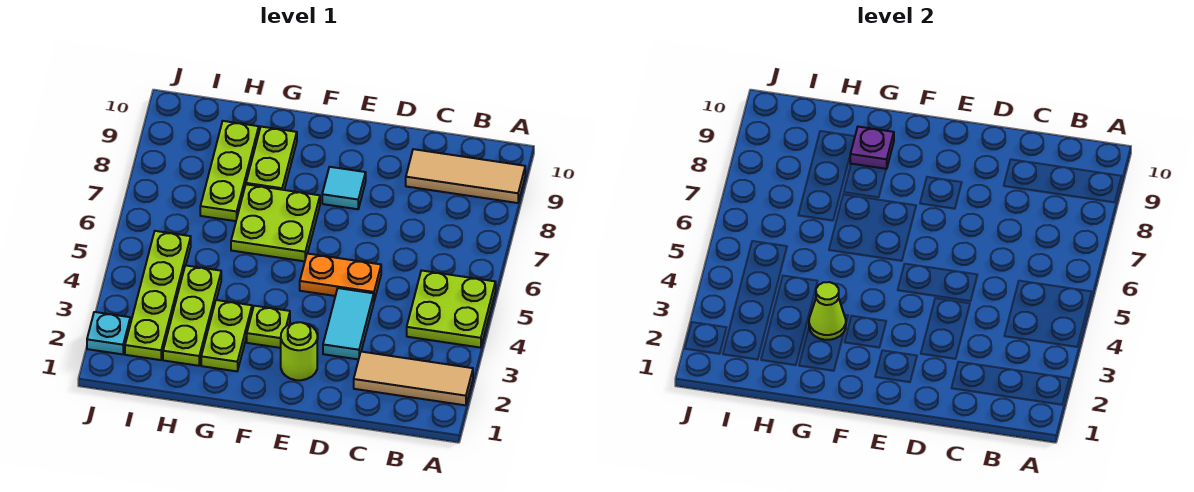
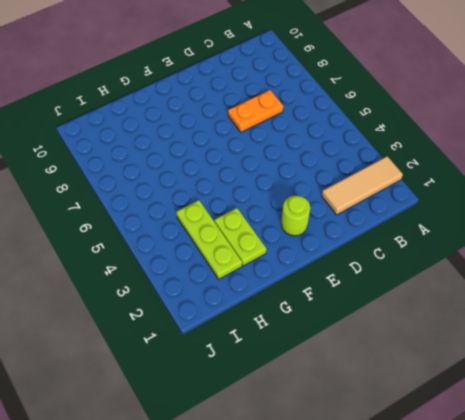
orange plate C7:D7 level 1 -> orange plate D5:E5 level 1
none -> lime plate A4:B5 level 1
none -> tan tile A9:C9 level 1
none -> cyan tile D3:D4 level 1

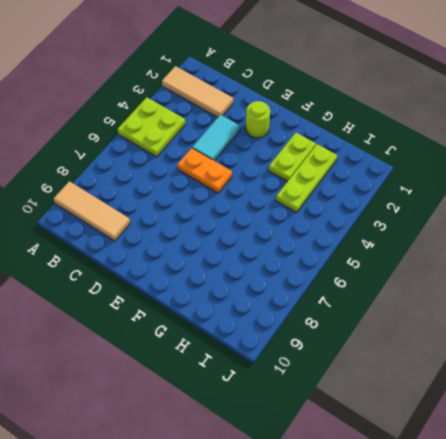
none -> cyan tile E8 level 1
none -> lime plate F3 level 1
none -> lime plate F6:G7 level 1

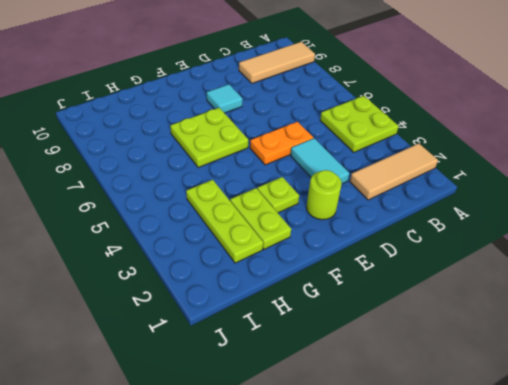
none -> lime plate G8:G9 level 1
none -> lime plate H7:H9 level 1
none -> lime plate I2:I5 level 1

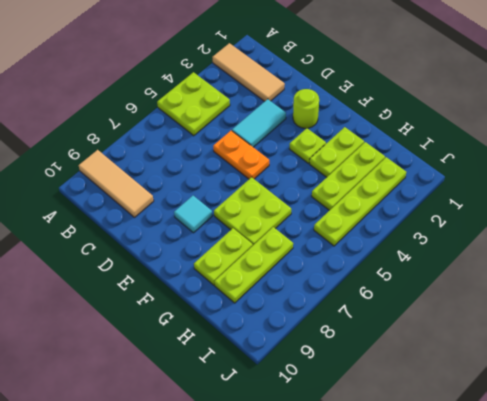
none -> cyan plate J2 level 1
none -> lime cone G3 level 2
none -> purple plate G9 level 2

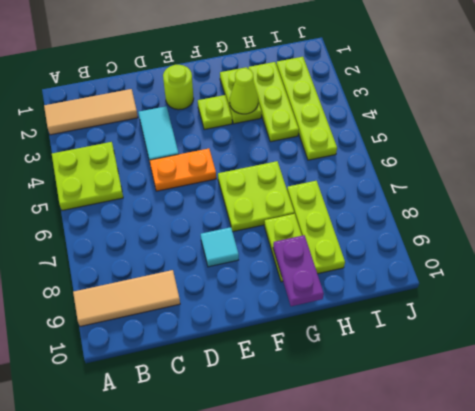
purple plate G9:G10 level 2 -> purple plate G9 level 2
none -> cyan plate J2 level 1

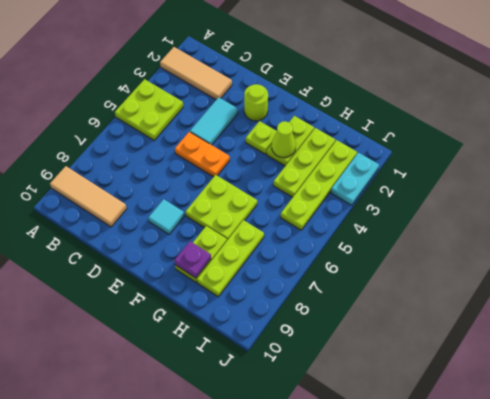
cyan plate J2:J3 level 1 -> cyan plate J2 level 1

